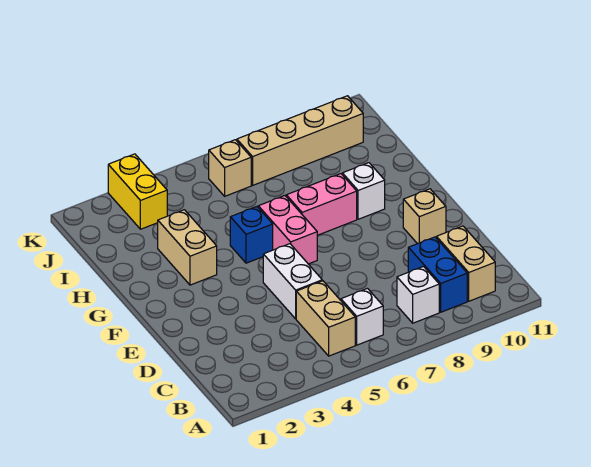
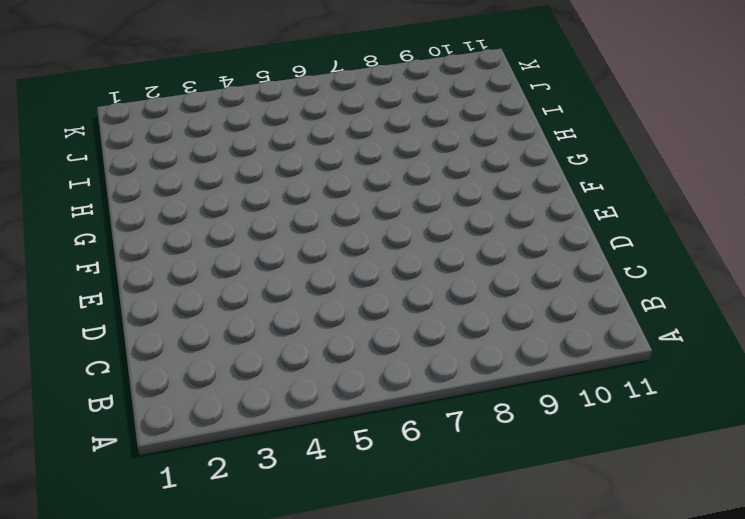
none -> tan brick B5:C5 level 1
none -> white brick B6 level 1
none -> white brick B8 level 1

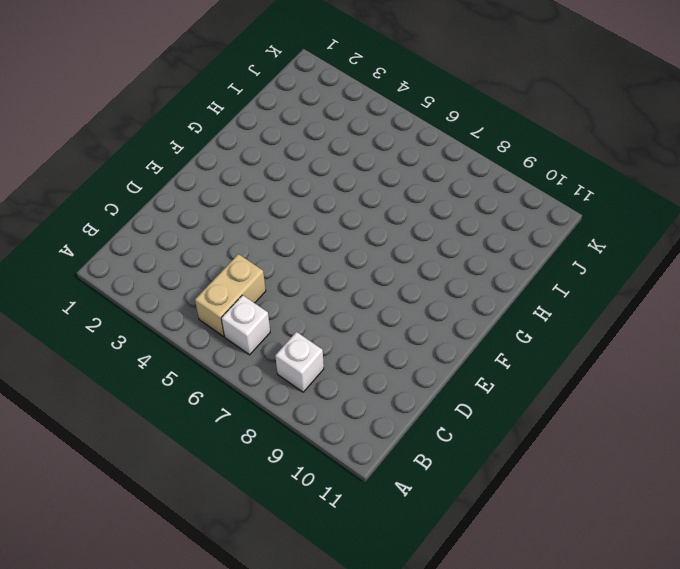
none -> blue brick B9:C9 level 1
none -> tan brick B10:C10 level 1
none -> white brick D5:E5 level 1

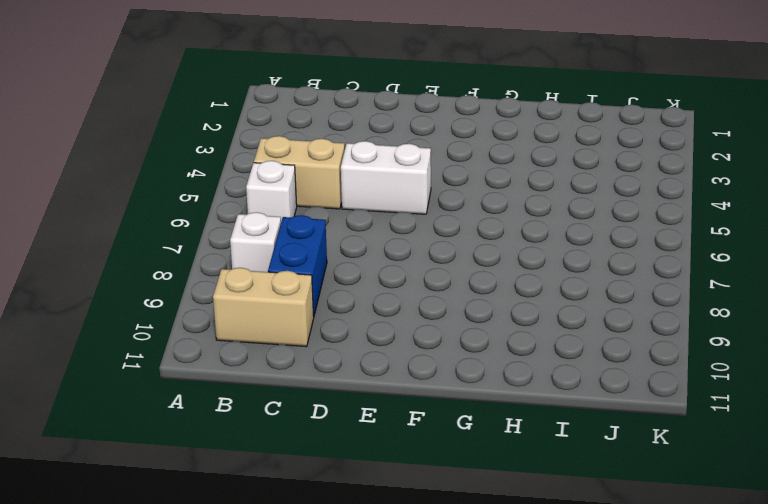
blue brick C8:C9 level 1 -> blue brick B9:C9 level 1
none -> tan brick E10 level 1
none -> pink brick F6:G6 level 1
none -> tan brick G3:H3 level 1

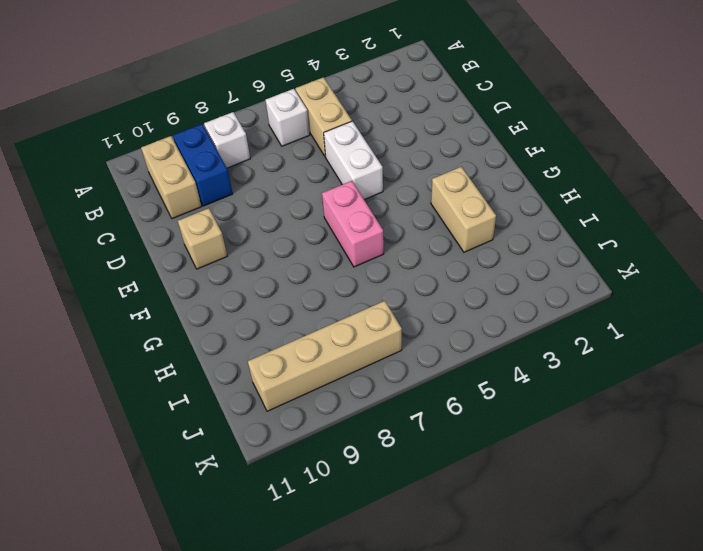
none -> blue brick G5 level 1
none -> pink brick G7:G8 level 1
none -> white brick G9 level 1

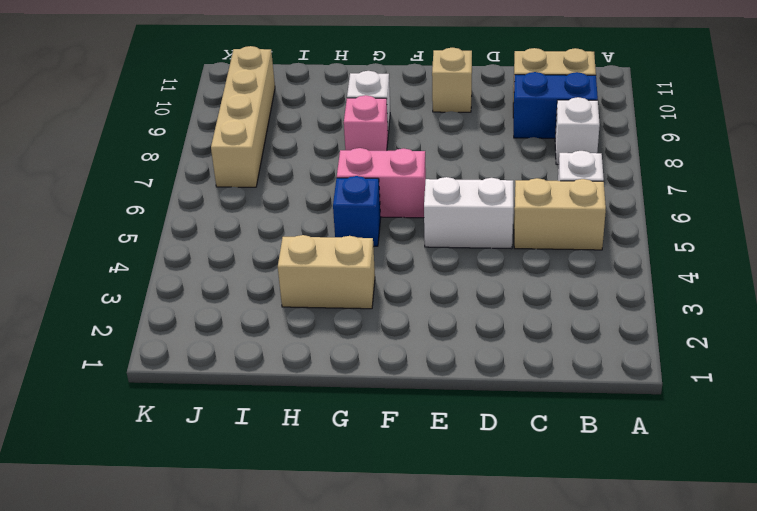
pink brick G8 level 1 -> pink brick G7:G8 level 1
none -> yellow brick J3:K3 level 1
none -> tan brick J6 level 1

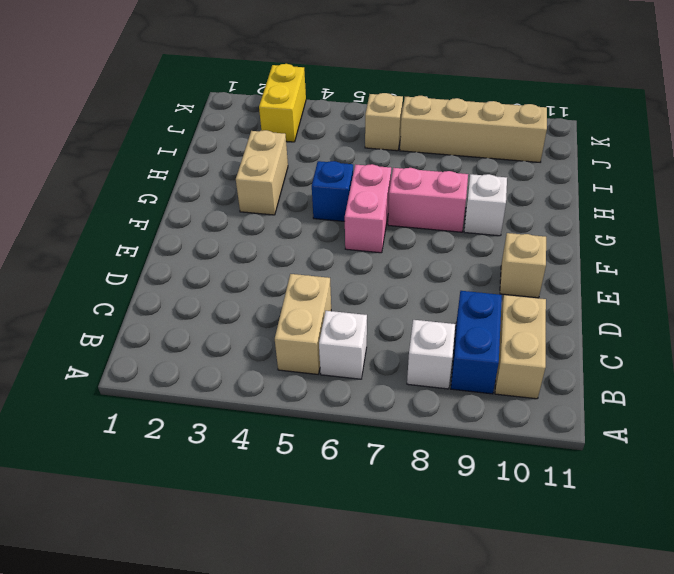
none -> white brick D5:E5 level 1

